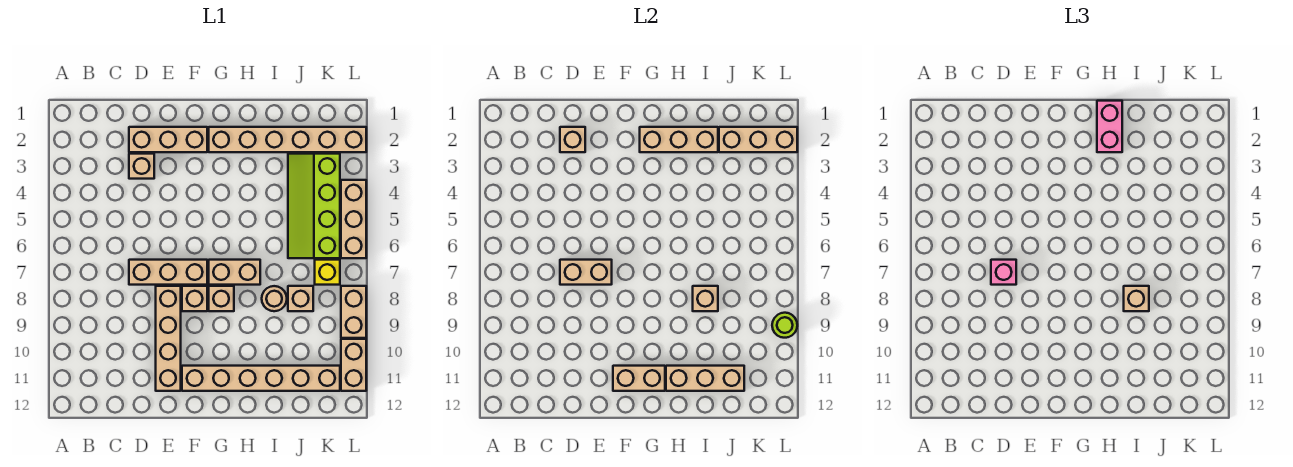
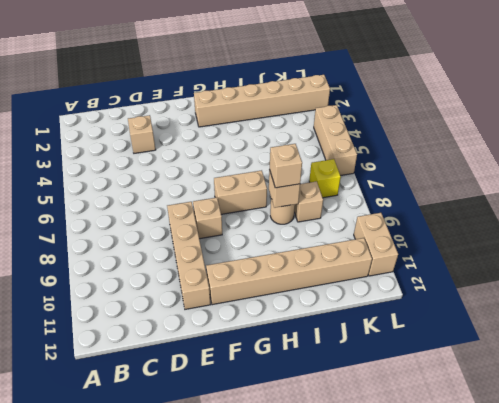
none -> tan brick D2:F2 level 1
none -> tan brick D7:F7 level 1
none -> tan brick G8 level 1

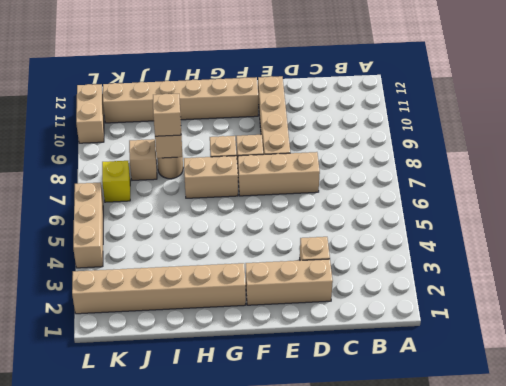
none -> lime slope J3:K6 level 1 top K
none -> tan brick L8:L9 level 1
none -> tan brick D2 level 2

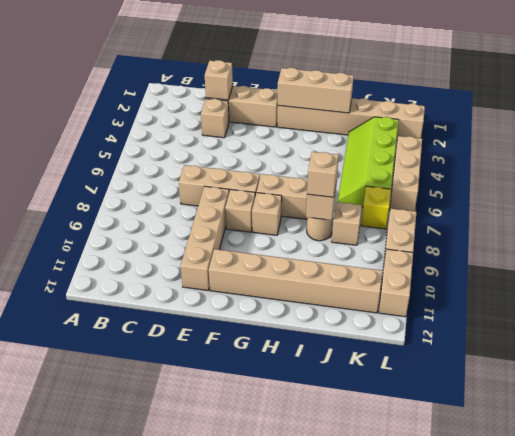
none -> tan brick D7:E7 level 2
none -> tan brick F11:G11 level 2
none -> tan brick H11:J11 level 2

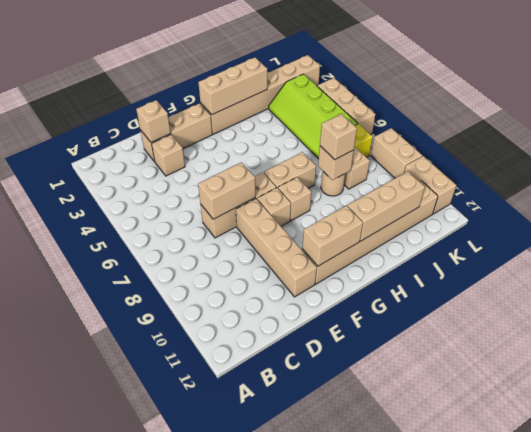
none -> tan brick J2:L2 level 2
none -> lime round brick L9 level 2
none -> pink brick D7 level 3

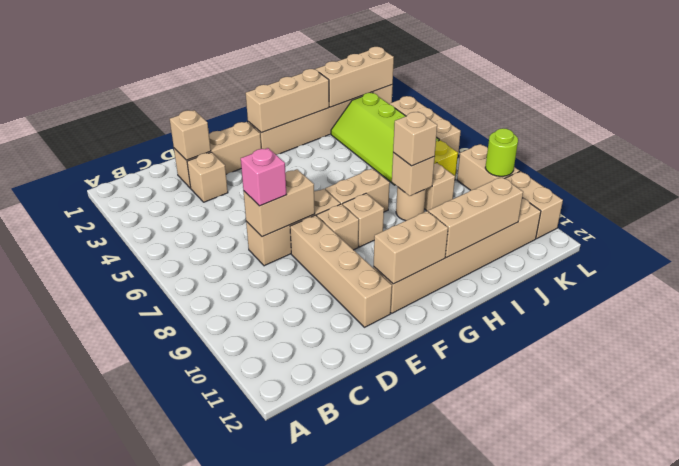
none -> pink brick H1:H2 level 3

